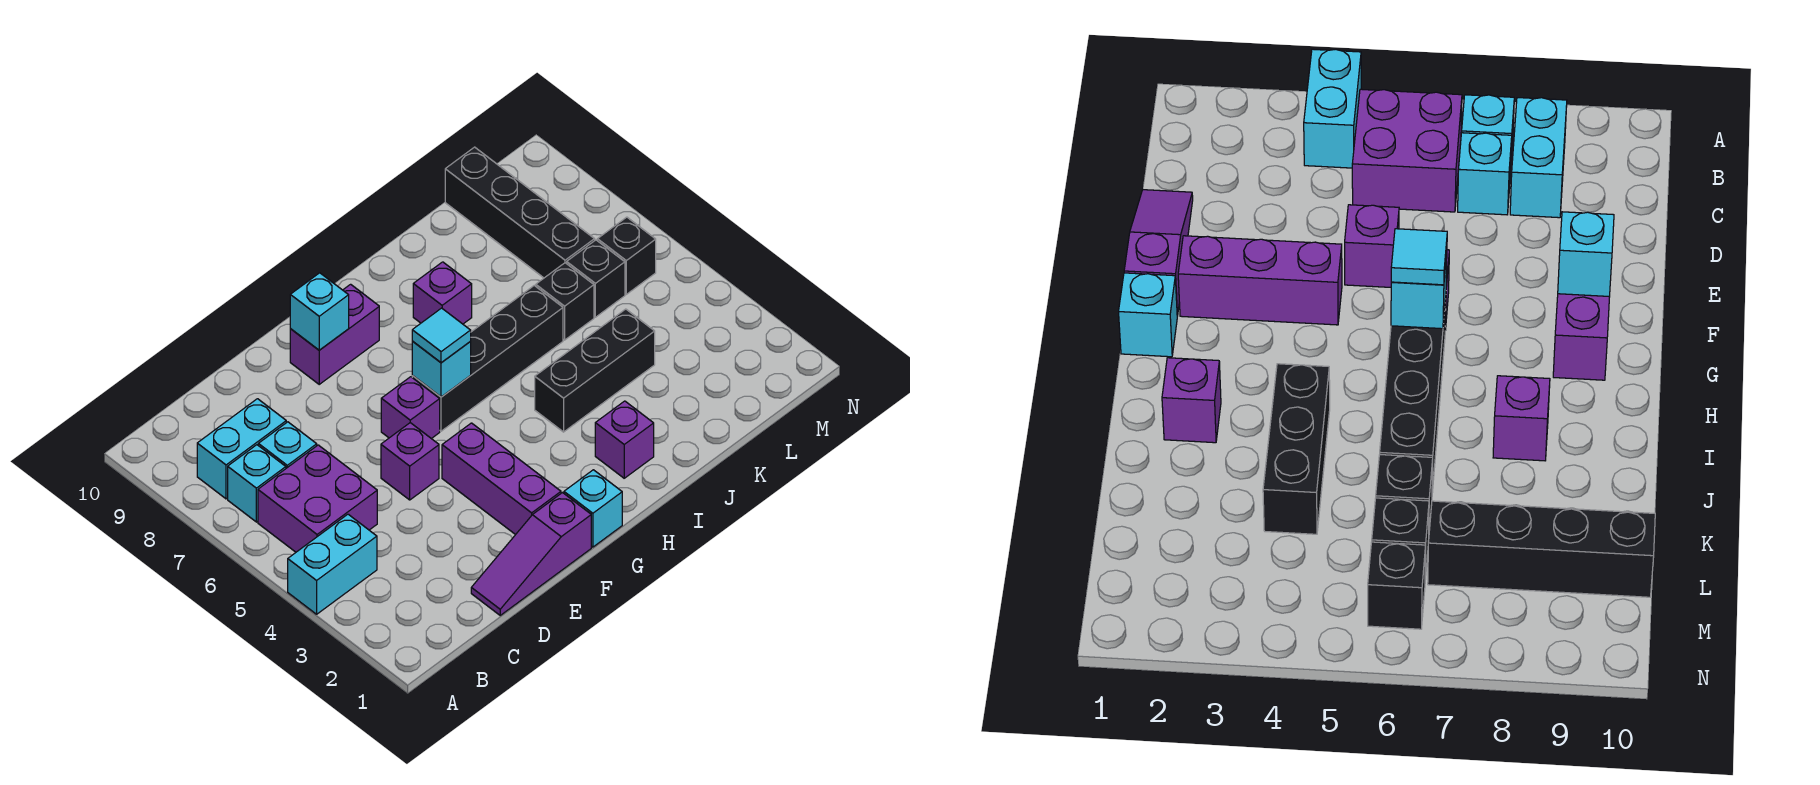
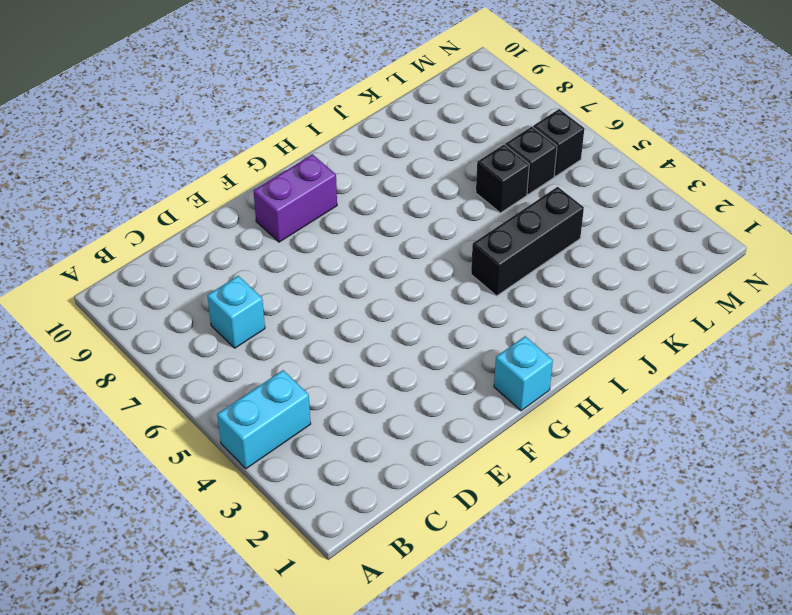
none -> purple brick B5:C6 level 1
none -> cyan brick B7 level 1
none -> cyan brick B8:C8 level 1

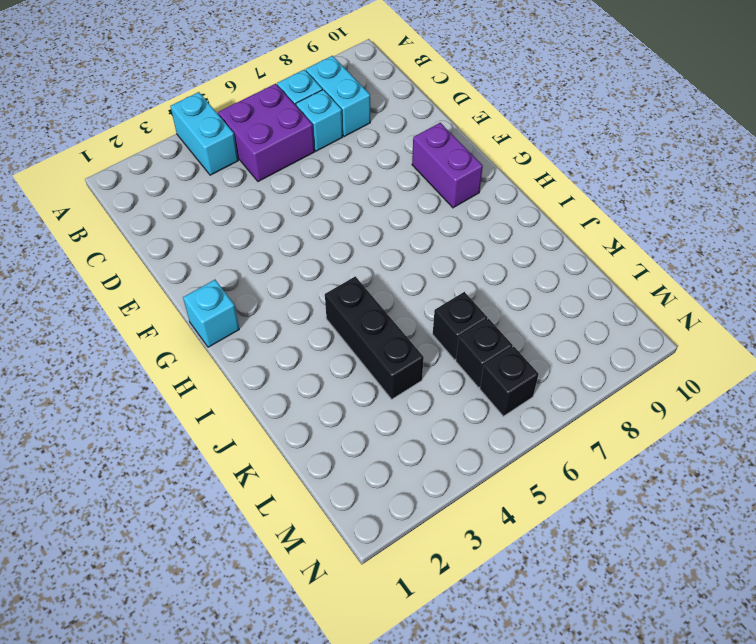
none -> purple slope D1:F1 level 1 top F
none -> purple brick E5 level 1
none -> purple brick F2:F4 level 1

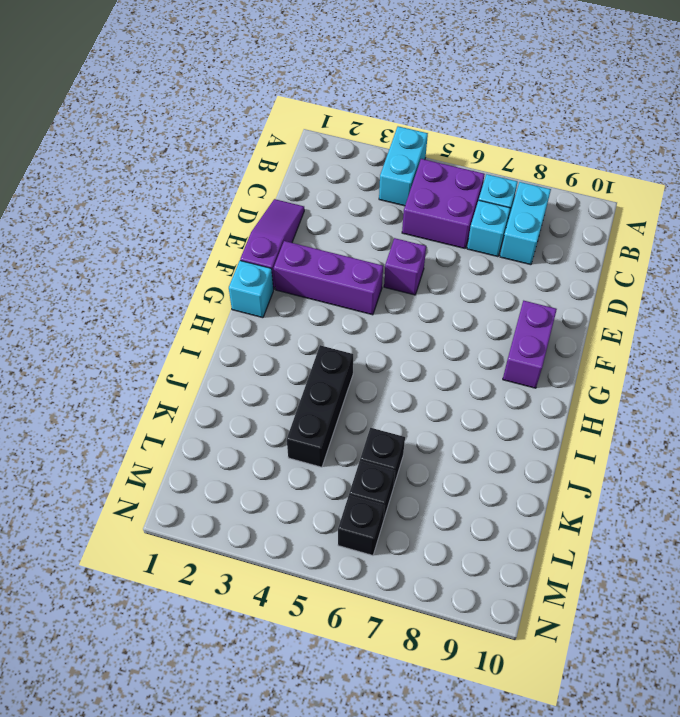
none -> purple brick F6 level 1
none -> black brick G6:J6 level 1
none -> purple brick I2 level 1

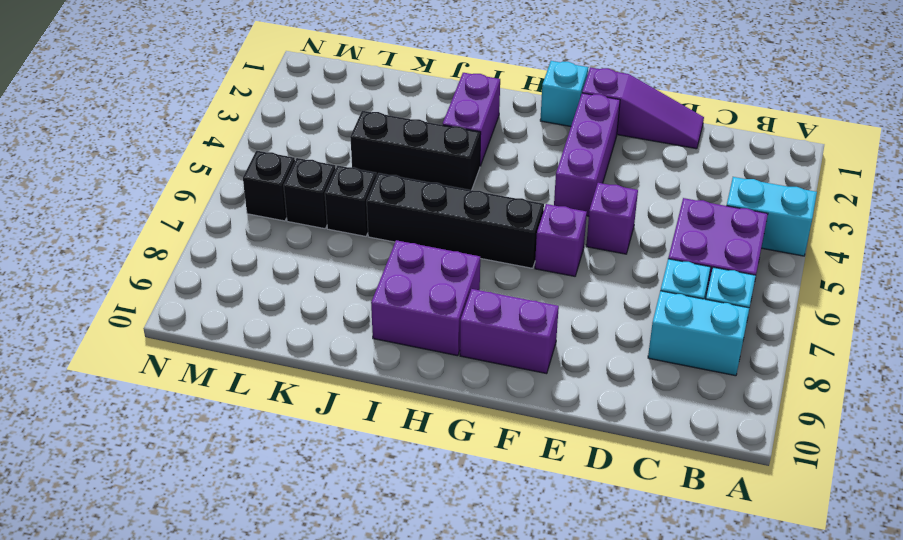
purple brick H8:I9 level 1 -> purple brick I8 level 1
purple brick I2:I3 level 1 -> purple brick I2 level 1
none -> black brick L7:L10 level 1
none -> cyan brick F9 level 2
none -> cyan brick G6 level 2

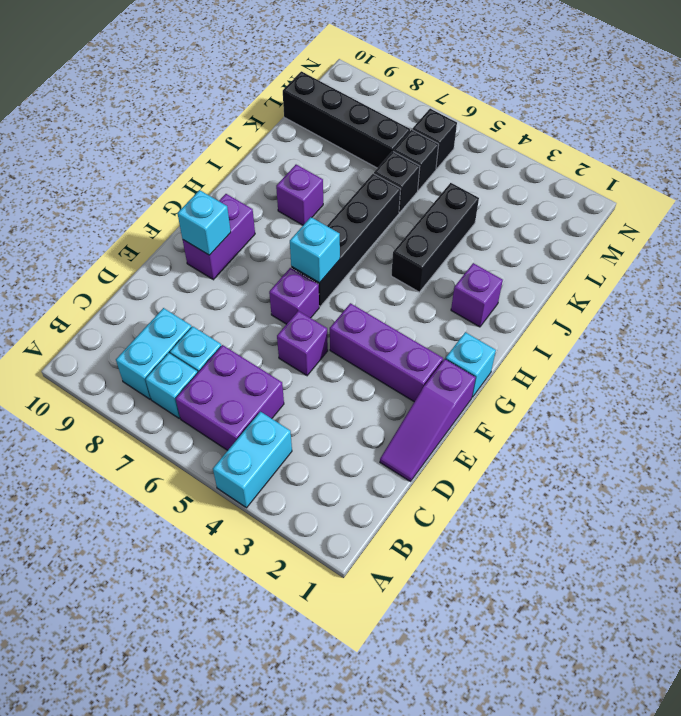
none -> cyan tile G6 level 3

